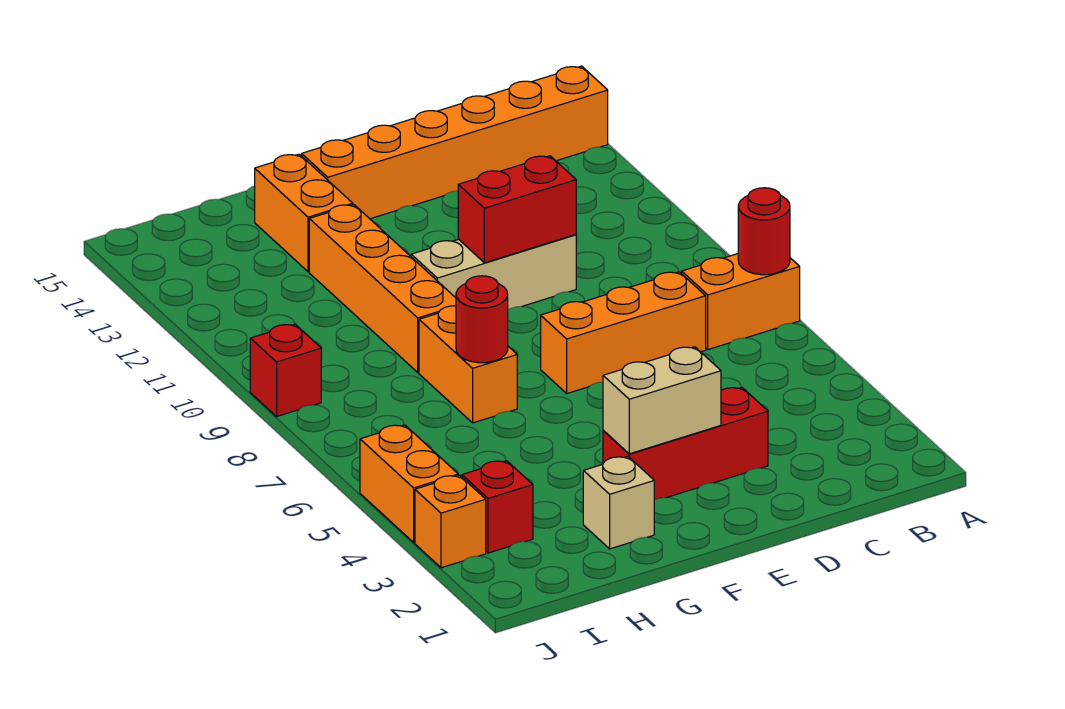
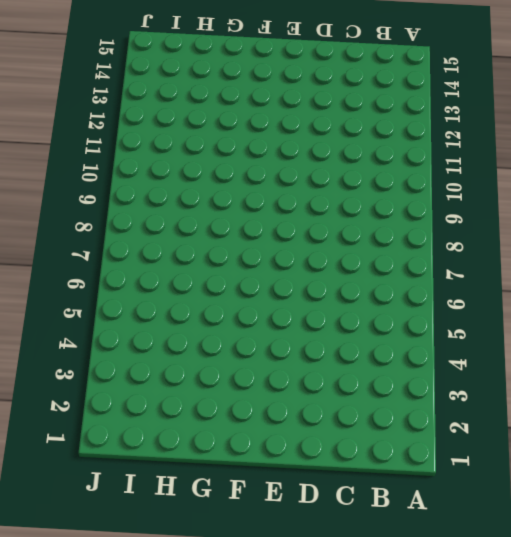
none -> orange brick A7:B7 level 1
none -> orange brick A14:F14 level 1
none -> orange brick C7:E7 level 1

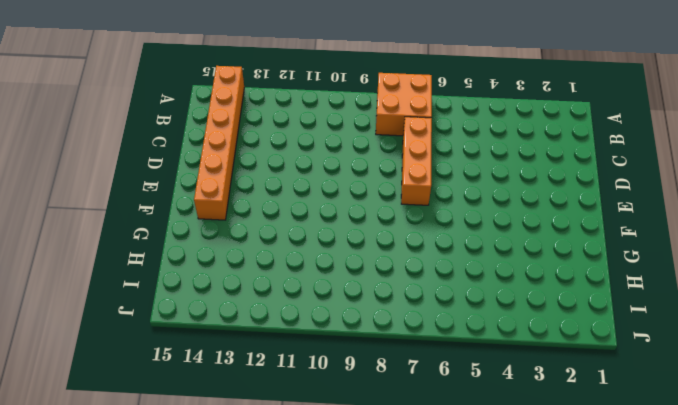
orange brick A7:B8 level 1 -> orange brick A7:B7 level 1
none -> red brick D3:F3 level 1
none -> tan brick D10:F10 level 1
none -> tan brick G2 level 1

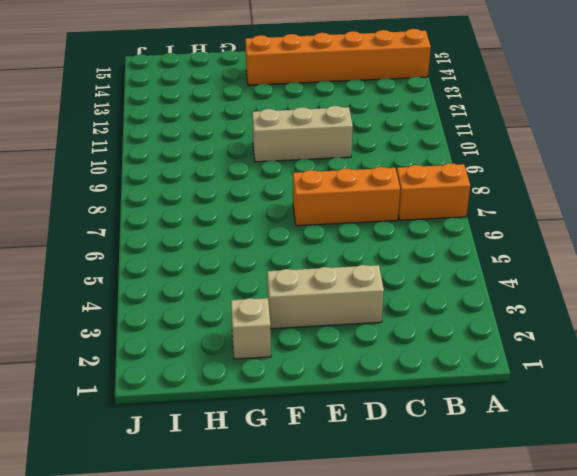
tan brick D3:F3 level 1 -> red brick D3:F3 level 1
none -> orange brick G7:G8 level 1
none -> orange brick G9:G12 level 1
none -> orange brick G13:G14 level 1

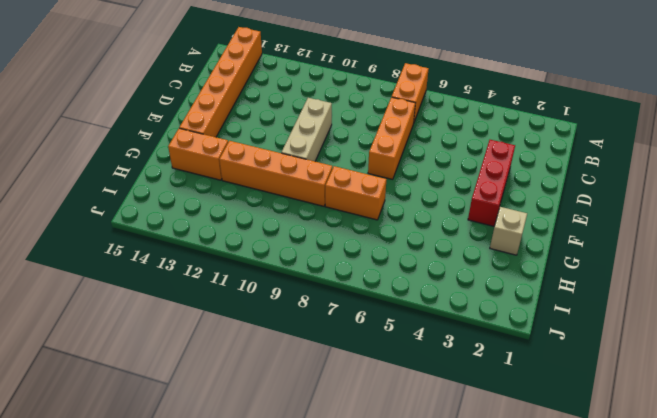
none -> red brick I3 level 1
none -> orange brick J3 level 1
none -> orange brick J4:J5 level 1

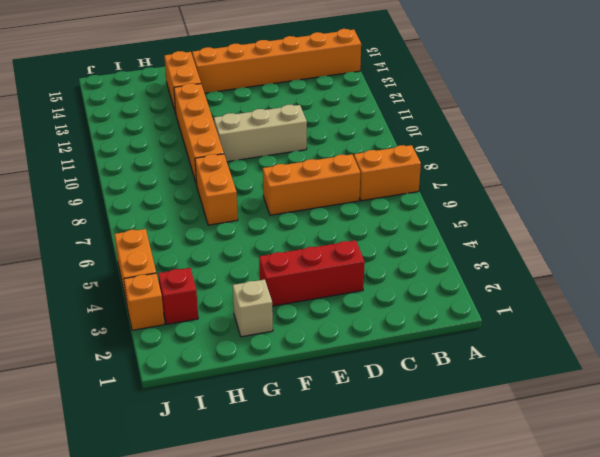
none -> red brick J9 level 1
none -> red round brick A7 level 2
none -> red brick D10:E10 level 2

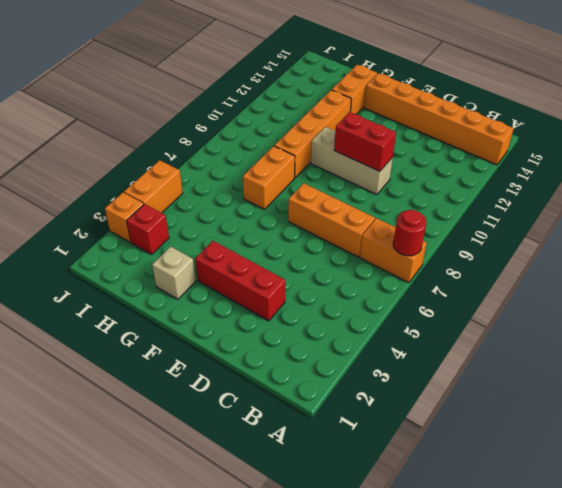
none -> red brick J9 level 1
none -> tan brick E3:F3 level 2
none -> red round brick G7 level 2

